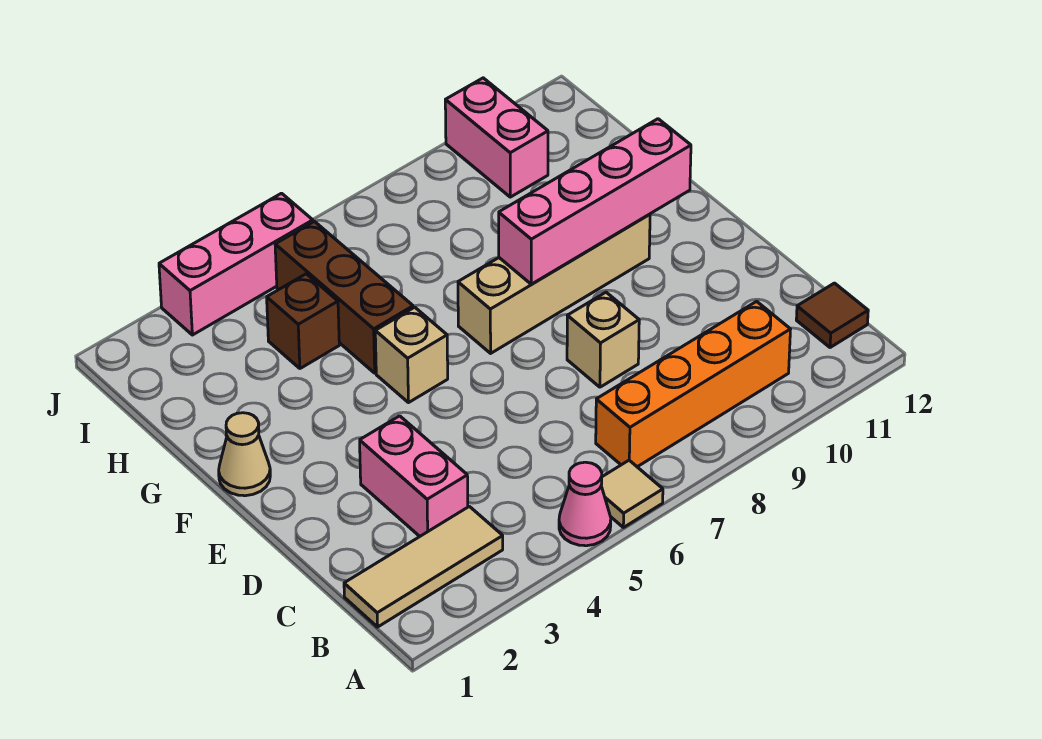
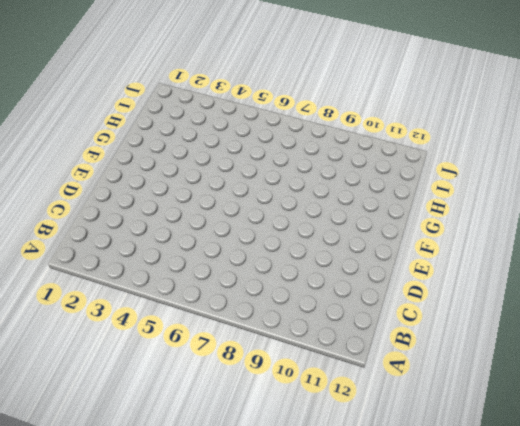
none -> pink cone A5 level 1
none -> tan tile A6 level 1
none -> tan tile B1:B3 level 1

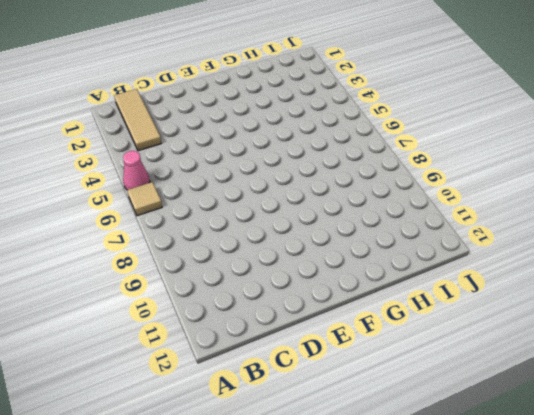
none -> orange brick B7:B10 level 1
none -> brown tile B12 level 1
none -> pink brick C3:D3 level 1

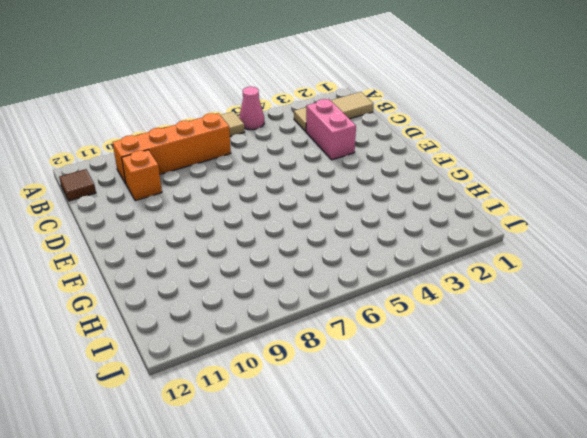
orange brick C10 level 1 -> none
none -> tan brick D8 level 1
none -> tan cone F1 level 1
none -> tan brick F5 level 1

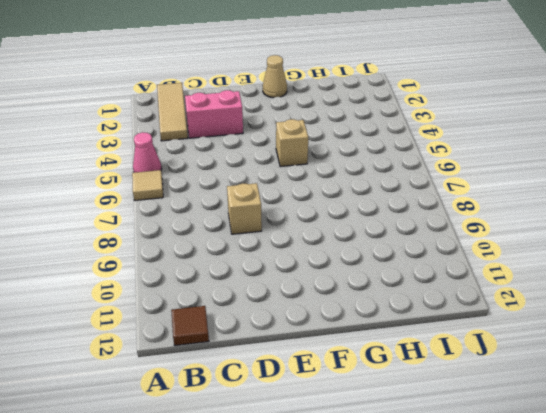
none -> orange brick B7:B10 level 1
none -> tan brick F7:F10 level 1
none -> brown brick G5:I5 level 1

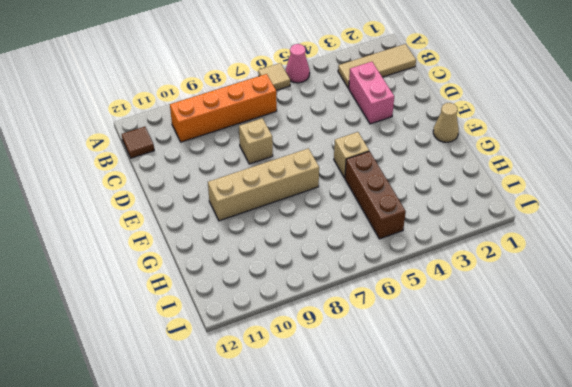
none -> brown brick H4 level 1
none -> pink brick I10:J10 level 1
none -> pink brick J3:J5 level 1

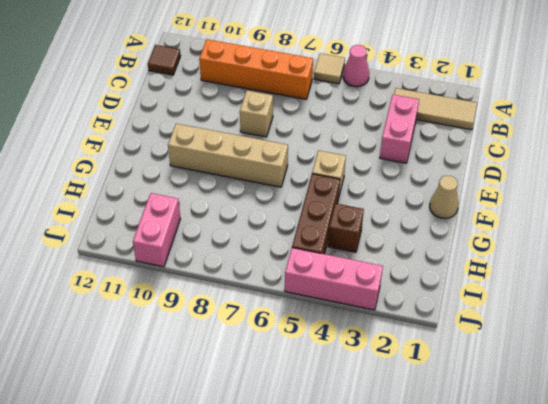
none -> pink brick F8:F11 level 2

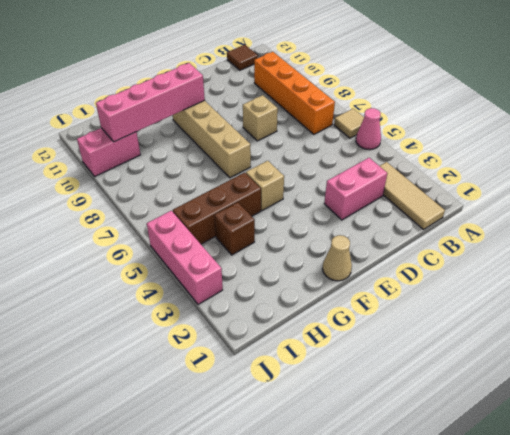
pink brick F10:I10 level 2 -> pink brick F8:F11 level 2

